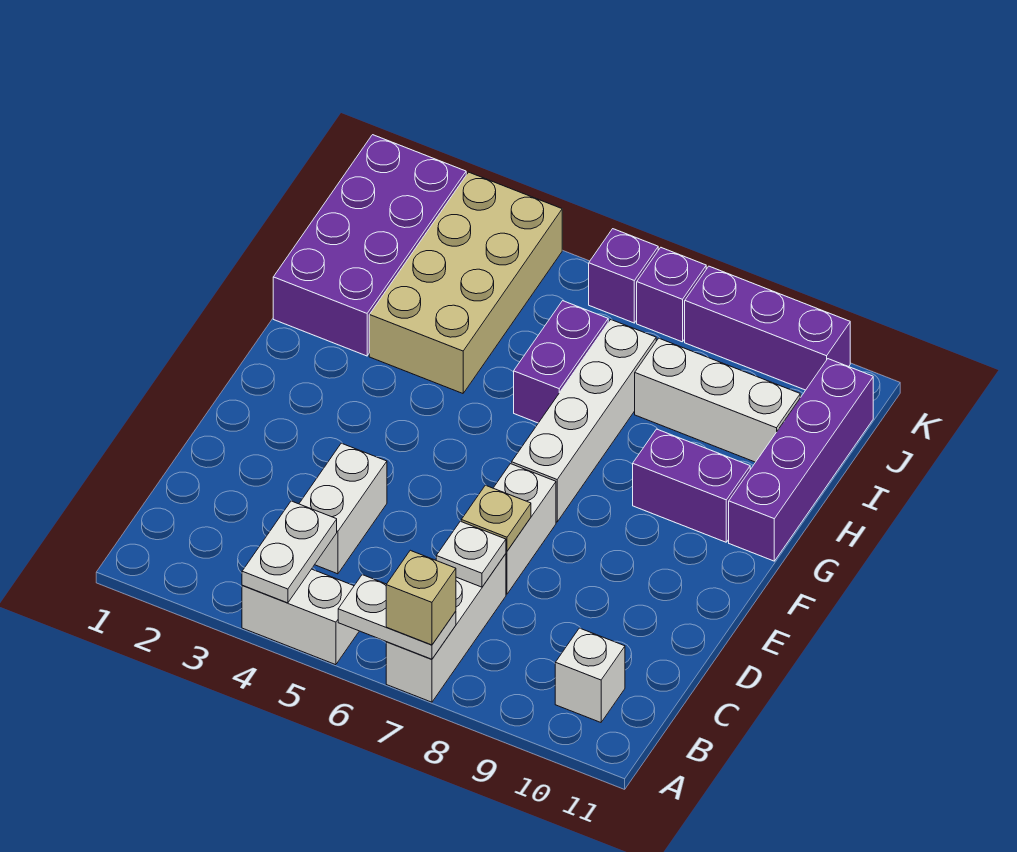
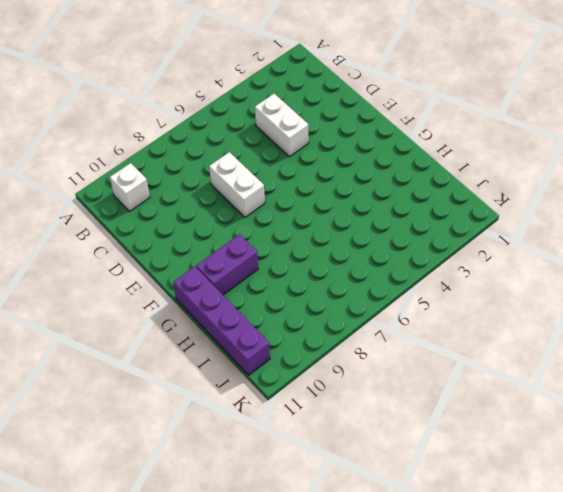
none -> white brick A4:A5 level 1
none -> white brick A7:C7 level 1
none -> white brick F7:I7 level 1

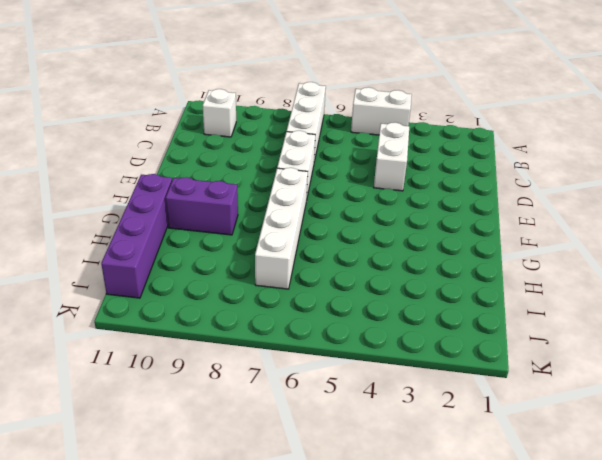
none -> purple brick H1:K2 level 1
none -> tan brick H3:K4 level 1
none -> purple brick H6:I6 level 1

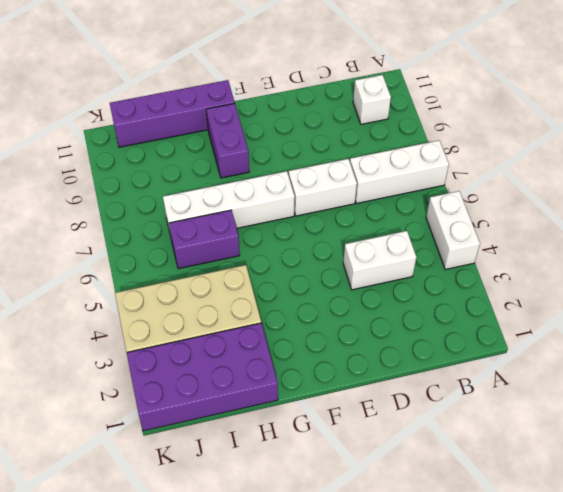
none -> white brick I8:I10 level 1
none -> purple brick K6 level 1
none -> purple brick K7 level 1

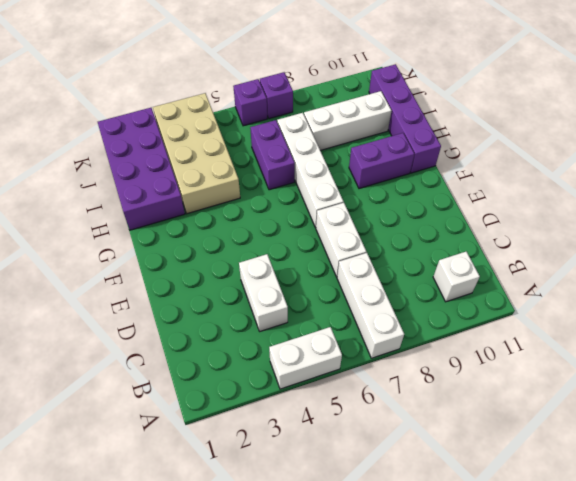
none -> purple brick K8:K10 level 1
none -> white plate A4:B4 level 2
none -> white plate A6:A7 level 2

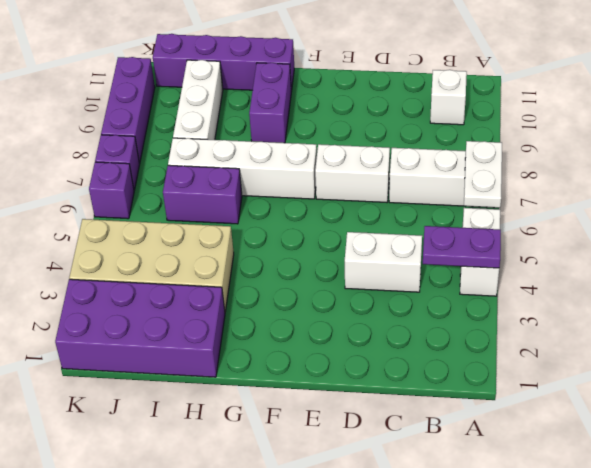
purple plate A4:B4 level 2 -> white plate A4:B4 level 2
none -> white plate C7 level 2
none -> tan plate D7 level 2
none -> tan brick A7 level 3

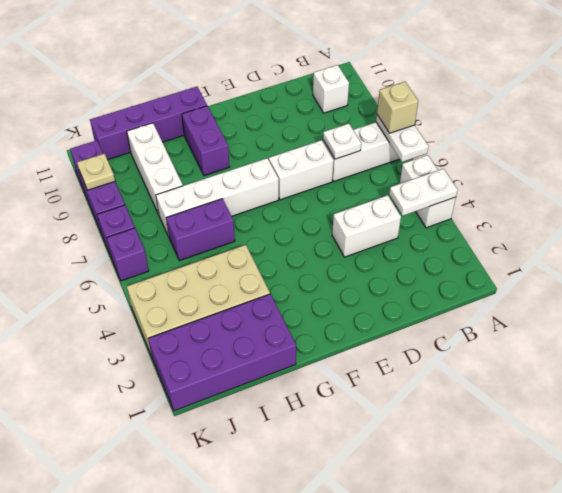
tan plate K9 level 2 -> tan plate D7 level 2

